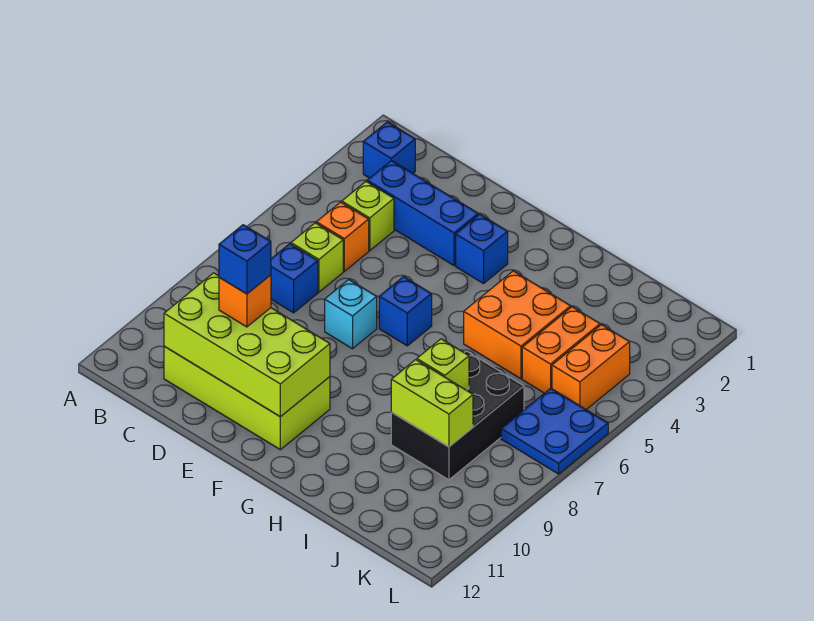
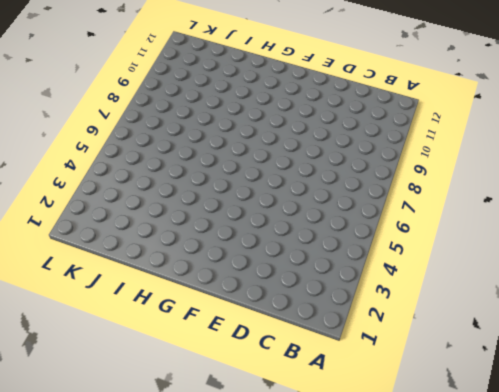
none -> blue brick B2 level 1
none -> blue brick C3:E3 level 1
none -> lime brick C4 level 1

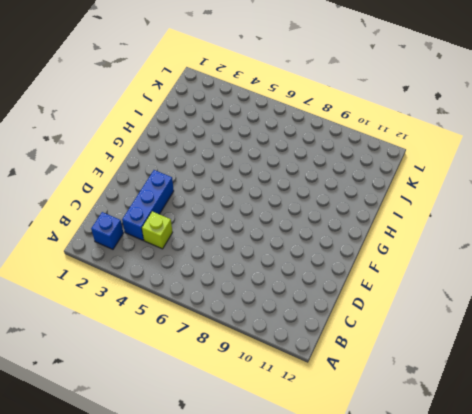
none -> orange brick C5 level 1
none -> lime brick C6 level 1
none -> blue brick C7 level 1

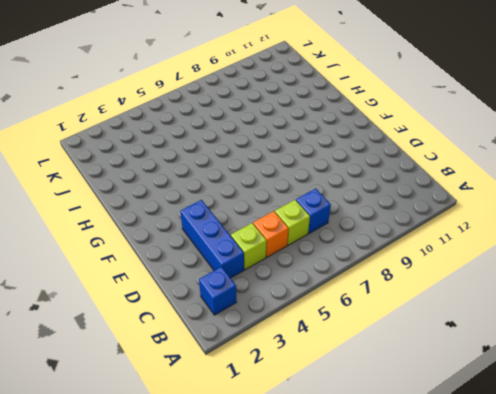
none -> lime brick C10:F11 level 1
none -> cyan brick E7 level 1
none -> blue brick F3 level 1

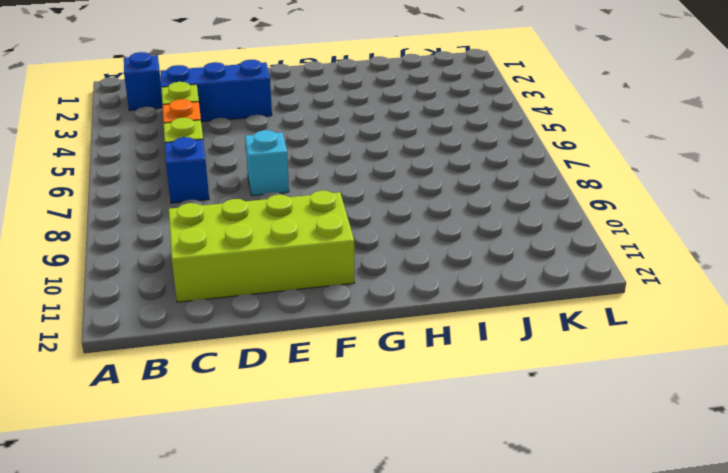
none -> blue brick F3 level 1
none -> blue brick F6 level 1
none -> orange brick H4:I5 level 1

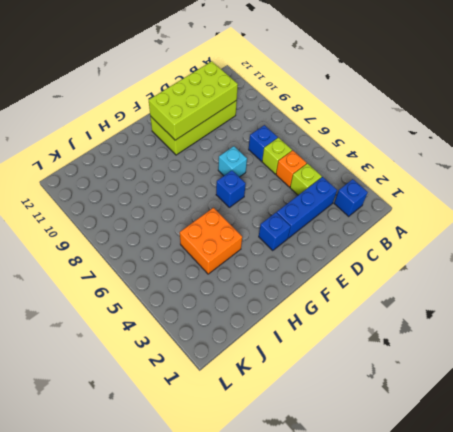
none -> black brick I7:J9 level 1
none -> orange brick J4:J5 level 1
none -> orange brick K4:K5 level 1

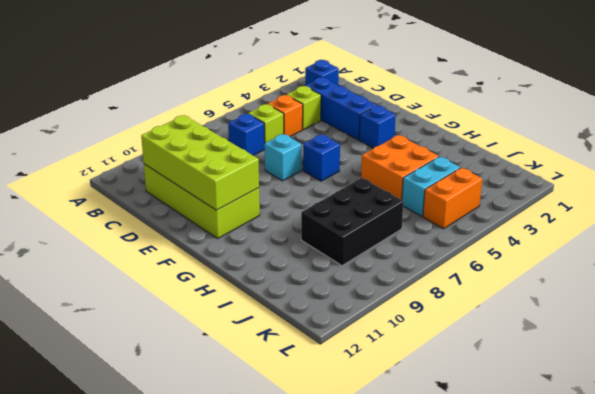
cyan brick J4:J5 level 1 -> orange brick J4:J5 level 1
none -> blue plate K6:L7 level 1
none -> lime brick I8 level 2
none -> lime brick I9:J9 level 2

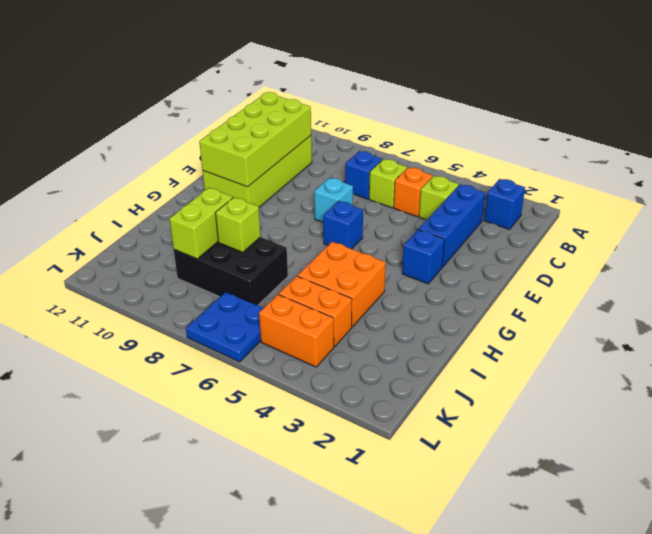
none -> orange brick D10 level 3
none -> blue brick D10 level 4

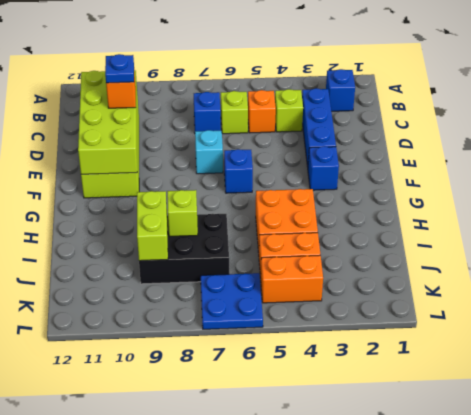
blue plate D10 level 4 -> blue brick D10 level 4

